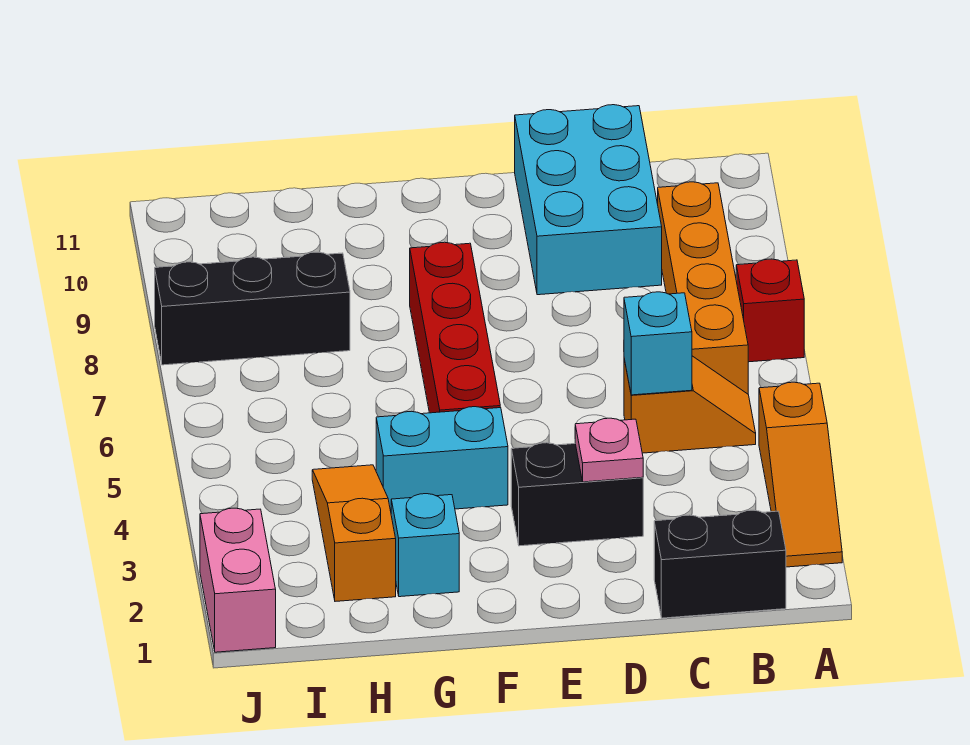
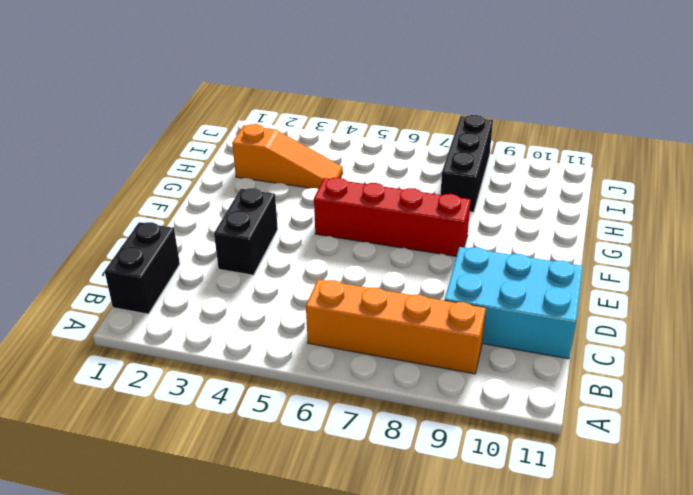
none -> orange slope A2:A4 level 1 top 4
none -> red brick A7 level 1
none -> orange slope B5:C5 level 1 top C

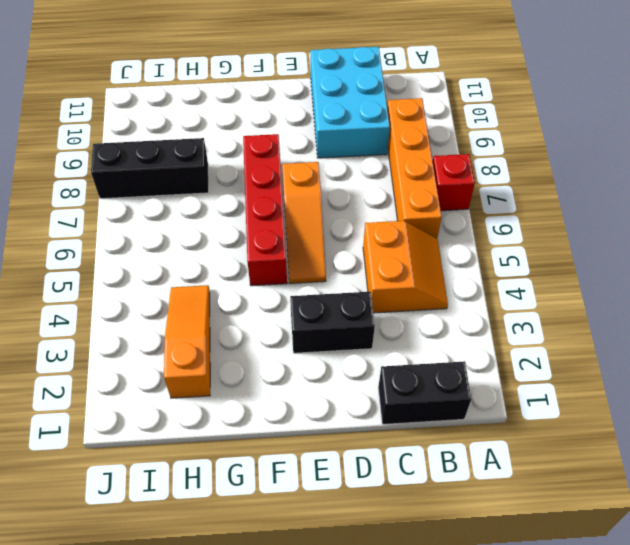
orange slope B4:C5 level 1 top C -> orange slope B5:C5 level 1 top C
orange slope E5:E7 level 1 top 7 -> orange slope A2:A4 level 1 top 4
none -> cyan brick F4:G4 level 1
none -> cyan brick G2 level 1
none -> pink brick J1:J2 level 1

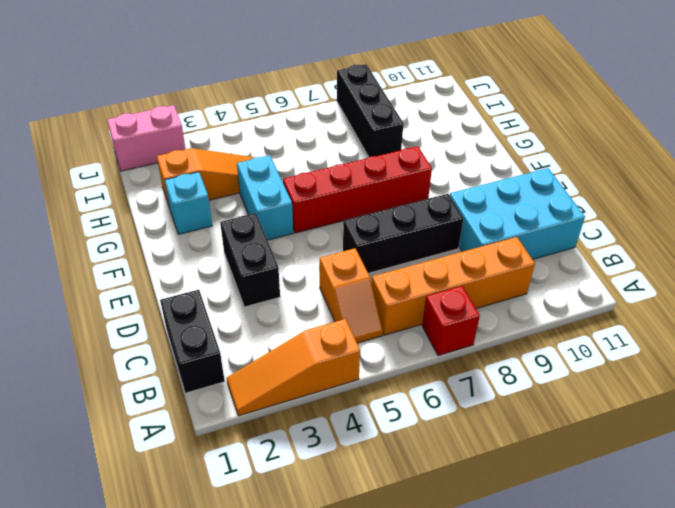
black brick D6:D8 level 1 -> none
none -> cyan brick C5 level 2
none -> pink plate D3 level 2

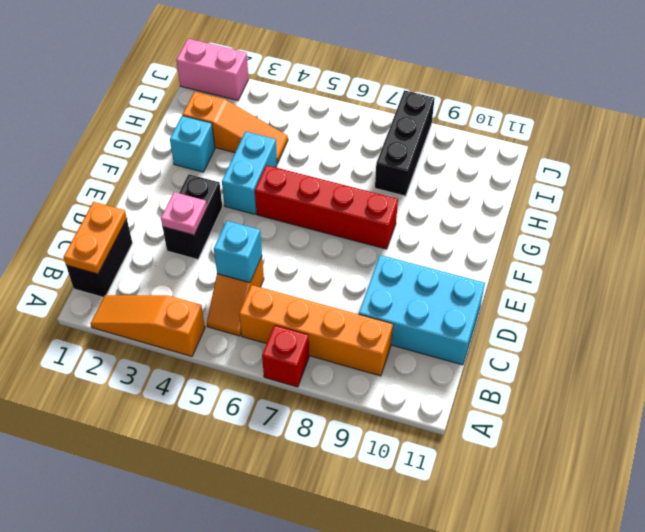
orange plate B1:C1 level 2 -> none

